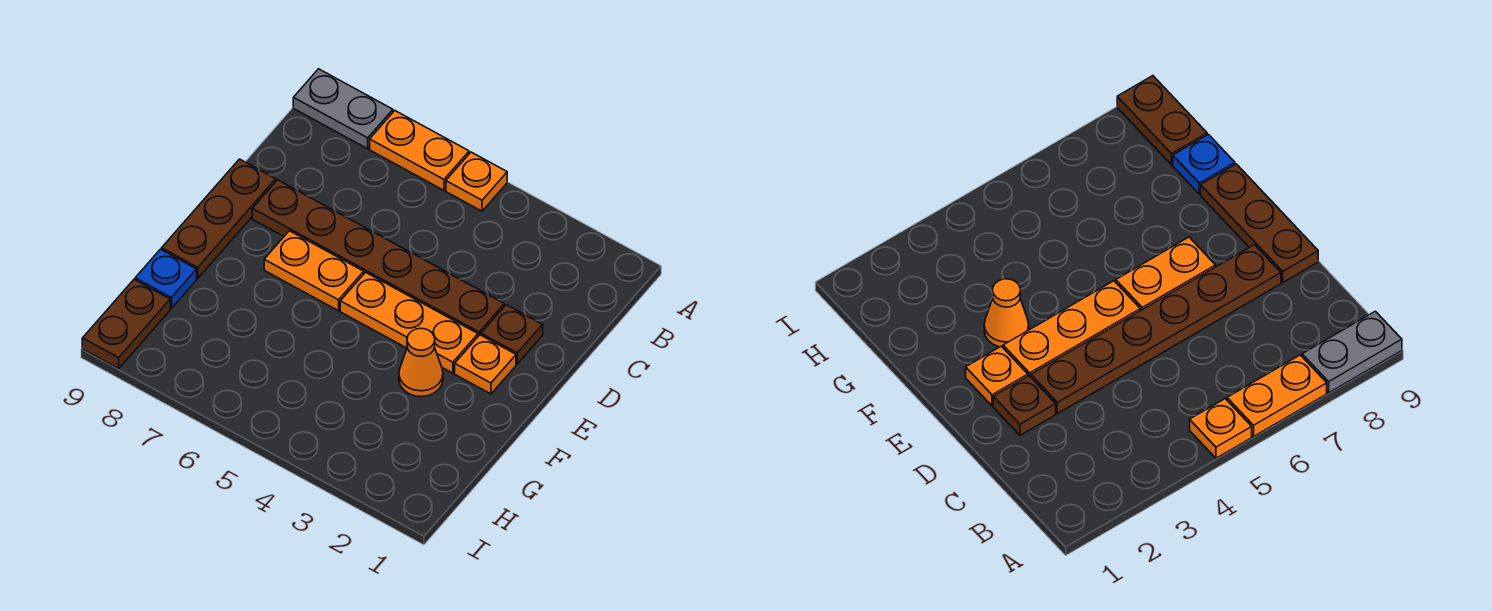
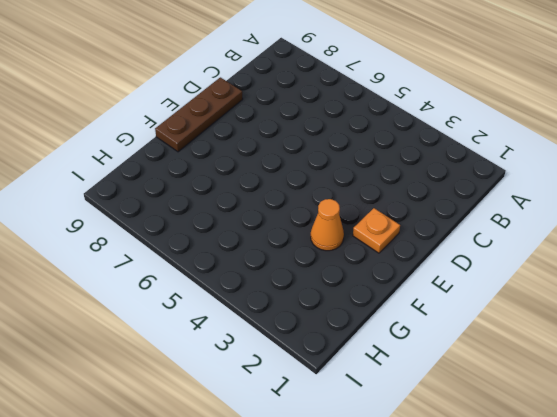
none -> orange plate A5 level 1
none -> orange plate A6:A7 level 1
none -> grey plate A8:A9 level 1

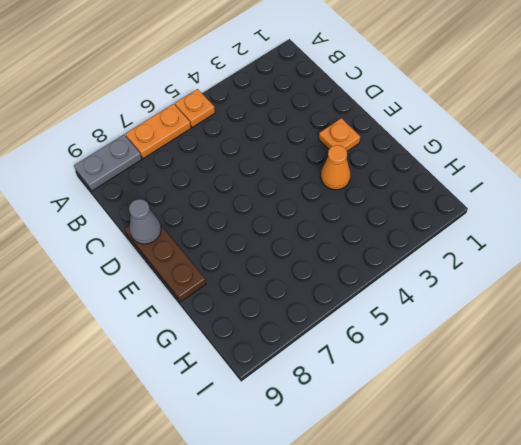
grey cone D9 level 2 -> none
none -> brown plate D2 level 1
none -> brown plate D3:D8 level 1
none -> orange plate E3:E5 level 1

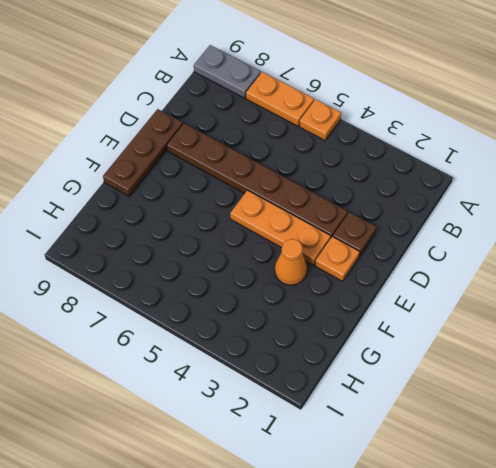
none -> orange plate E6:E7 level 1
none -> blue plate G9 level 1
none -> brown plate H9:I9 level 1

